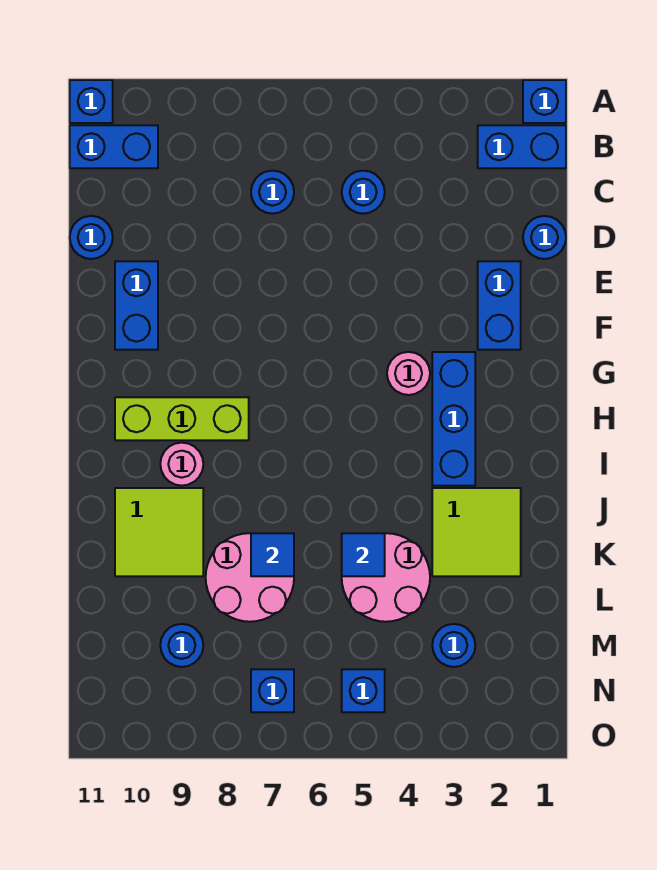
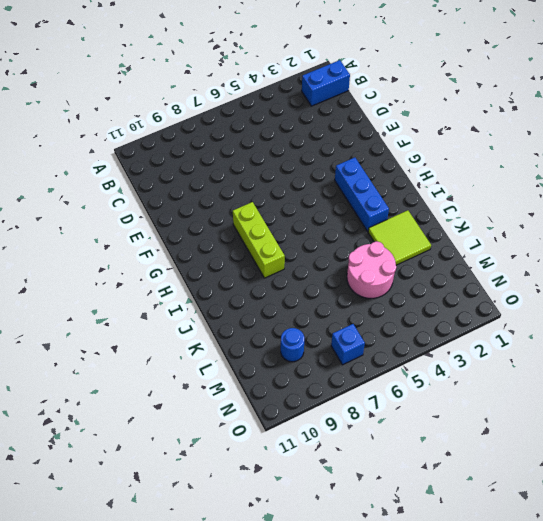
lime brick G8:I8 level 1 -> lime brick H8:H10 level 1
none -> blue brick A1 level 1
none -> blue brick A11 level 1
none -> blue brick B10:B11 level 1

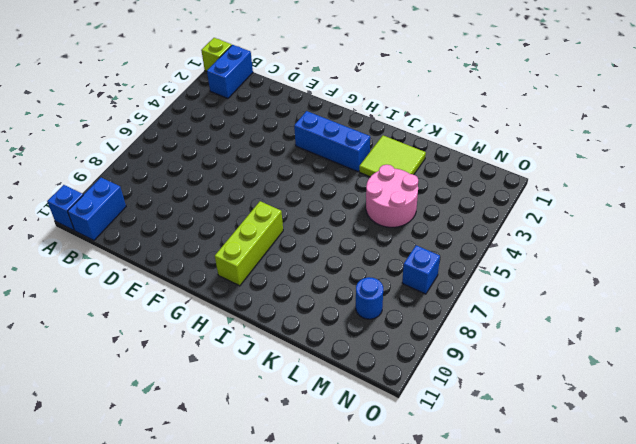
lime brick A1 level 1 -> blue brick A1 level 1
none -> blue round brick C5 level 1
none -> blue round brick C7 level 1
none -> blue round brick D1 level 1

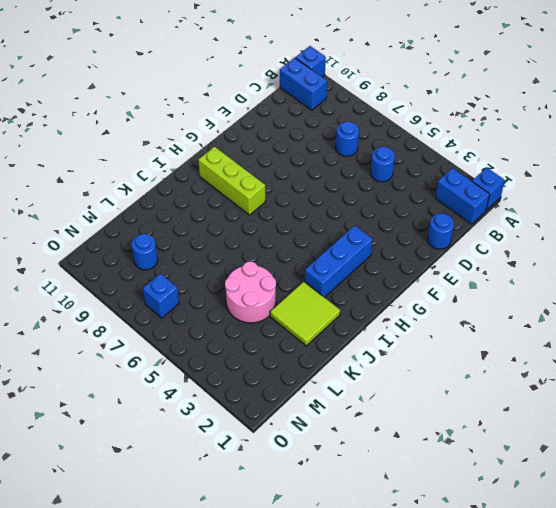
none -> blue round brick D11 level 1
none -> blue brick E2:F2 level 1
none -> blue brick E10:F10 level 1

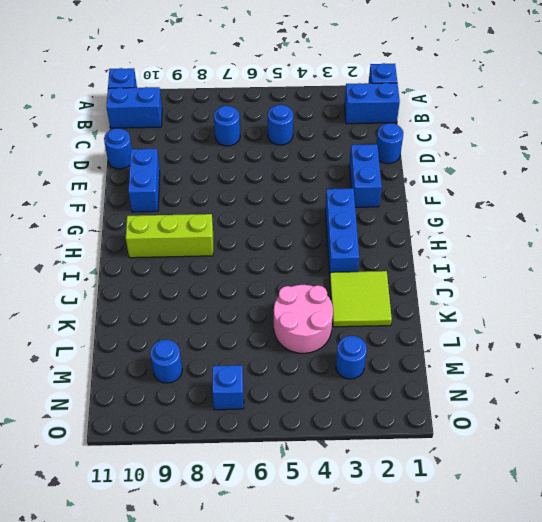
none -> pink round brick G4 level 1
none -> pink round brick I9 level 1
none -> lime tile J9:K10 level 1

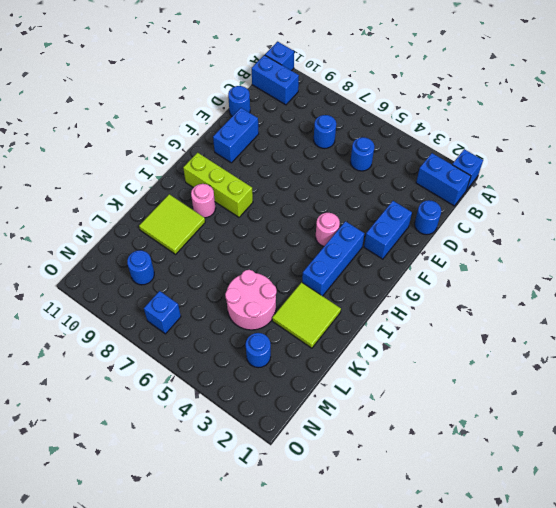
none -> pink round brick K7:L8 level 1
none -> blue brick N5 level 1
none -> blue tile K5 level 2

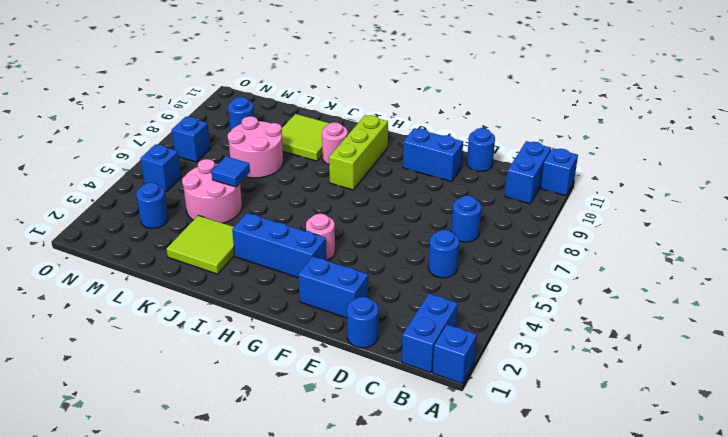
none -> blue tile K7 level 2

